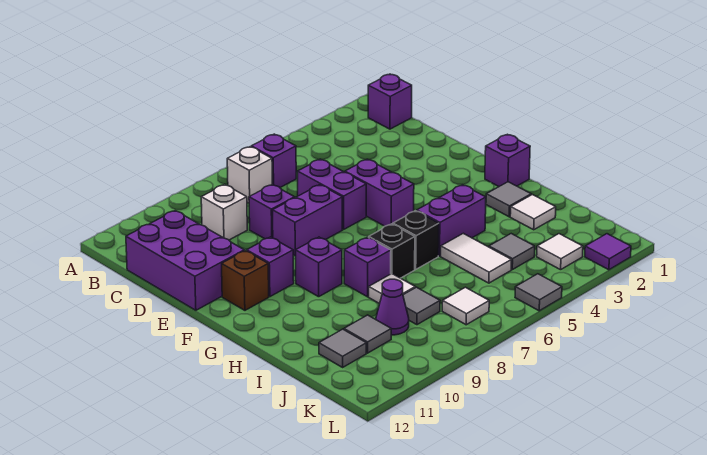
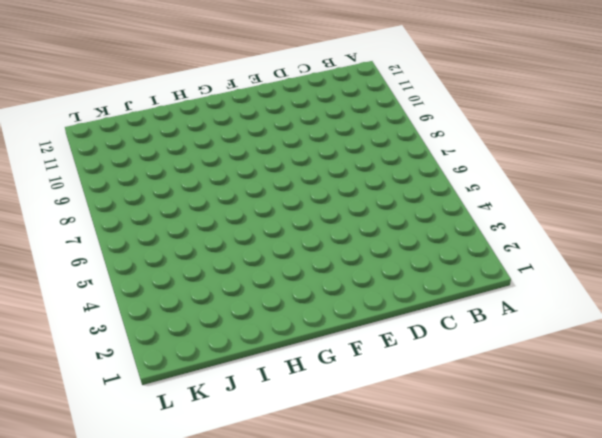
none -> purple brick B1 level 1
none -> purple brick B6 level 1
none -> white brick B7 level 1
none -> white brick C9 level 1

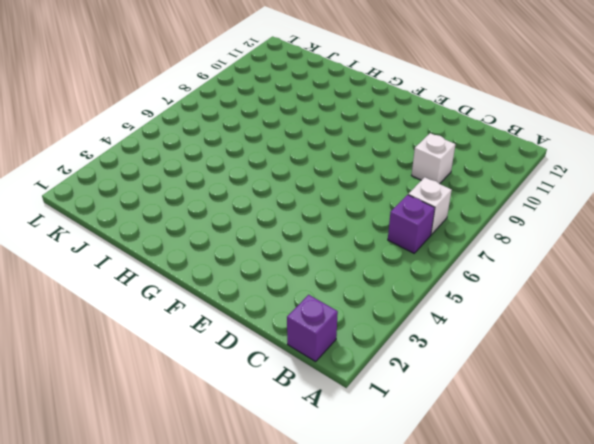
none -> purple brick C11:E12 level 1
none -> purple brick D6:E6 level 1
none -> purple brick D8 level 1
none -> purple brick E5:F5 level 1

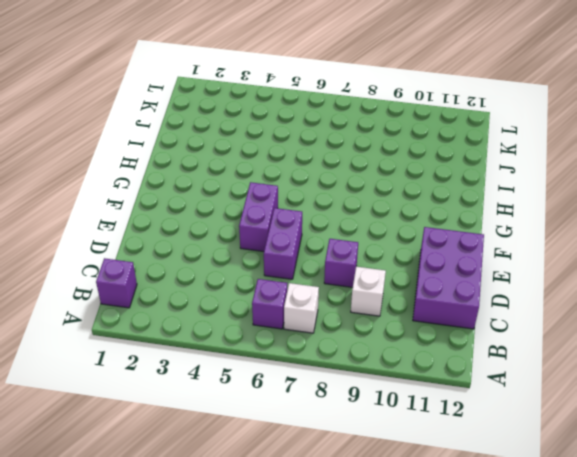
none -> purple brick E7:E8 level 1
none -> purple brick F10 level 1
none -> brown brick F11 level 1
none -> purple brick G1 level 1

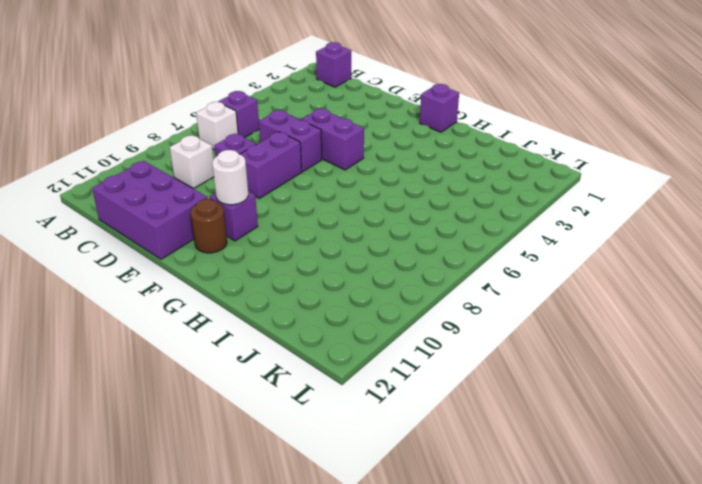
white round brick F10 level 2 -> none
brown round brick F11 level 1 -> brown brick F11 level 1
none -> purple brick G9 level 1
none -> grey tile H2 level 1
none -> purple brick H4:H5 level 1
none -> black brick H6 level 1

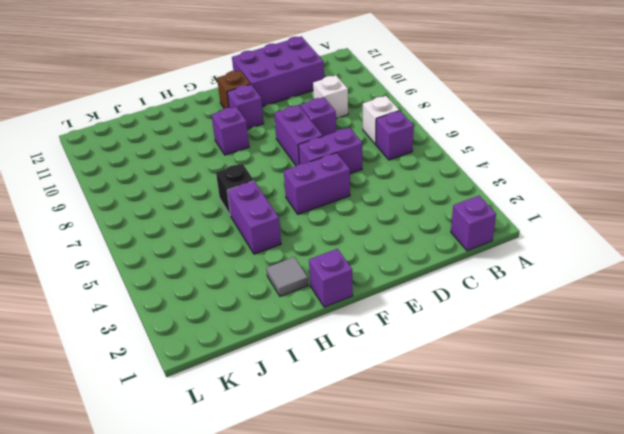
none -> black brick H7 level 1
none -> purple brick H8 level 1
none -> white tile I2 level 1
none -> white tile I5:J5 level 1

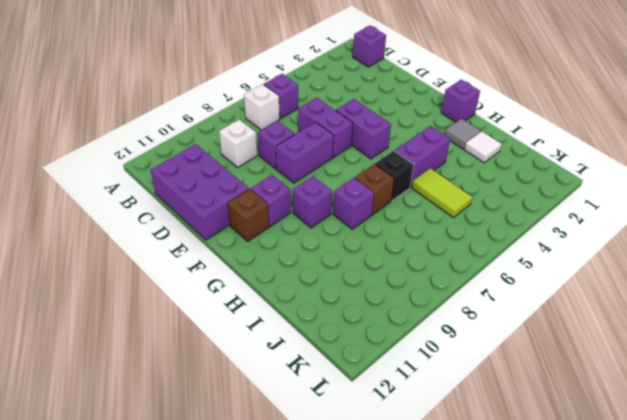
brown brick H7 level 1 -> black brick H7 level 1
lime tile I5:J5 level 1 -> white tile I5:J5 level 1
none -> white tile I8 level 1
none -> grey tile J4 level 1
none -> grey tile J8 level 1
none -> purple cone J9 level 1

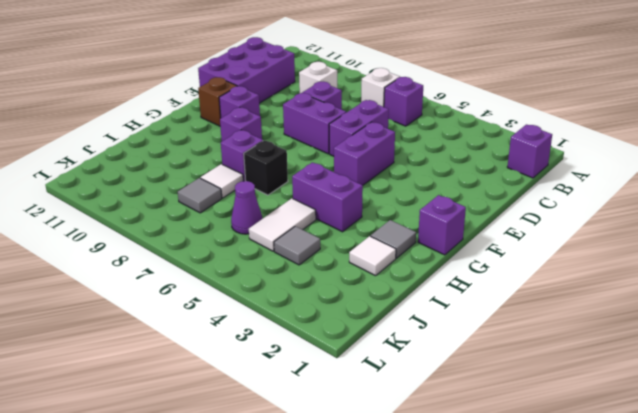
purple cone J6 level 1 -> purple cone J9 level 1
none -> black brick H6 level 1
none -> grey tile J10 level 1
none -> grey tile J11 level 1
none -> white tile K3 level 1

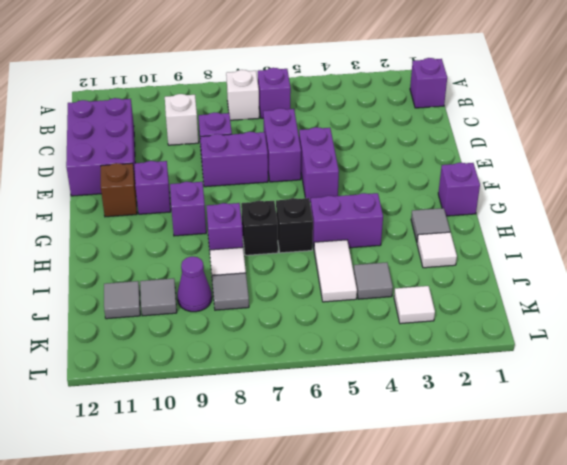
none -> white tile K7 level 1
none -> purple tile L2 level 1
none -> grey tile L5 level 1

